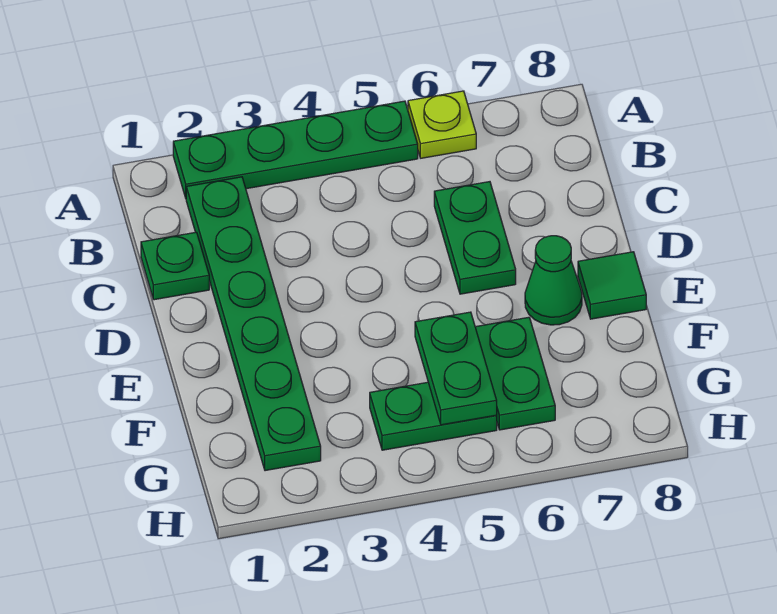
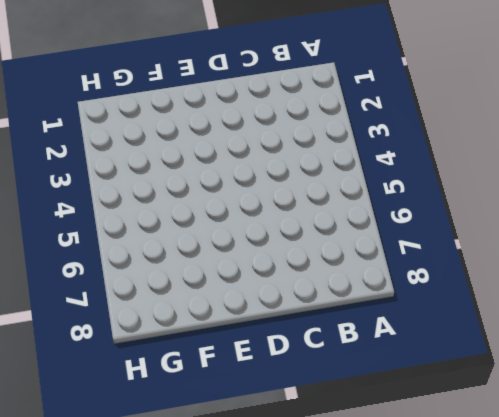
none -> green plate A2:A5 level 1
none -> lime plate A6 level 1

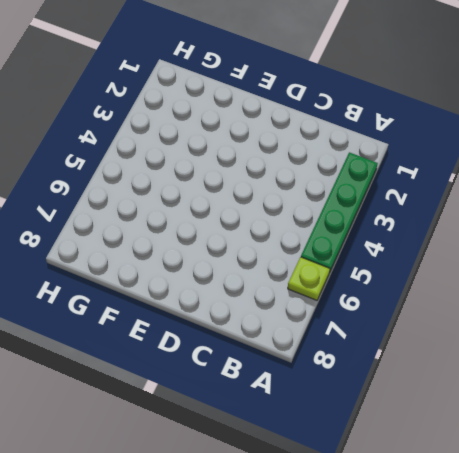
none -> green plate B2:G2 level 1
none -> green plate C1 level 1

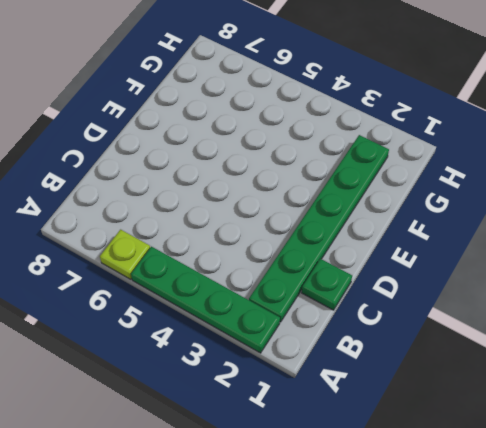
none -> green plate C6:D6 level 1
none -> green cone E7 level 1

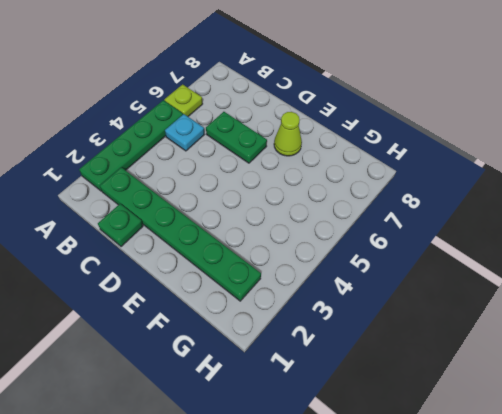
cyan plate B5 level 1 -> none
lime cone E7 level 1 -> green cone E7 level 1
none -> green tile E8 level 1
none -> green plate F6:G6 level 1

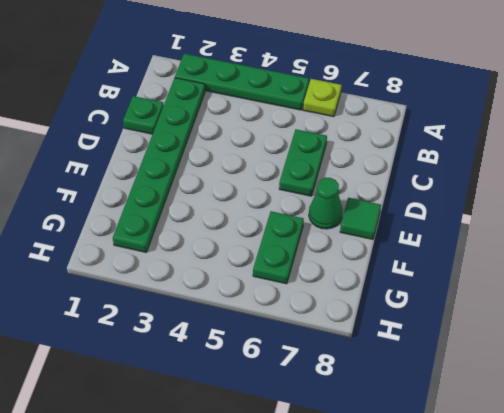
none -> green plate G4:G5 level 1
none -> green plate F5:G5 level 2

